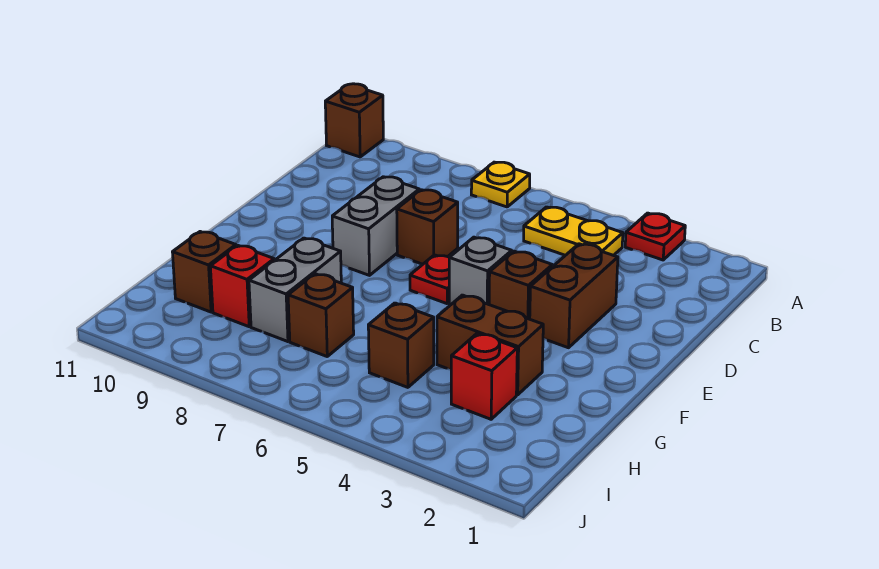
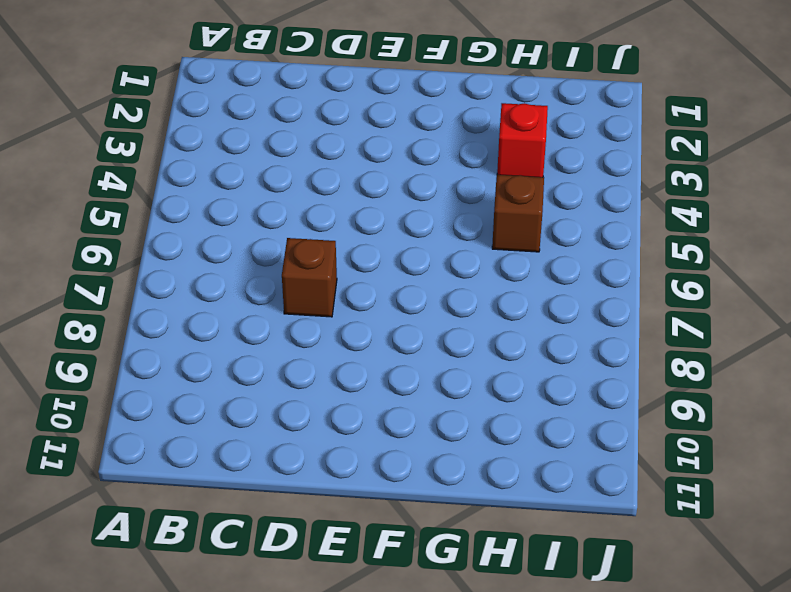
none -> red plate A3 level 1
none -> yellow plate A7 level 1
none -> brown brick A11 level 1

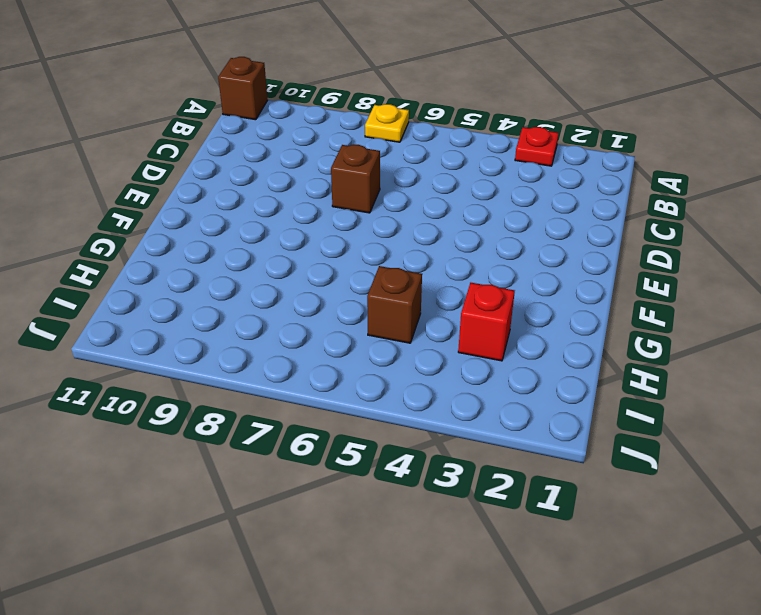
none -> yellow plate B4:B5 level 1
none -> brown brick D3:E3 level 1
none -> grey brick D8:E8 level 1

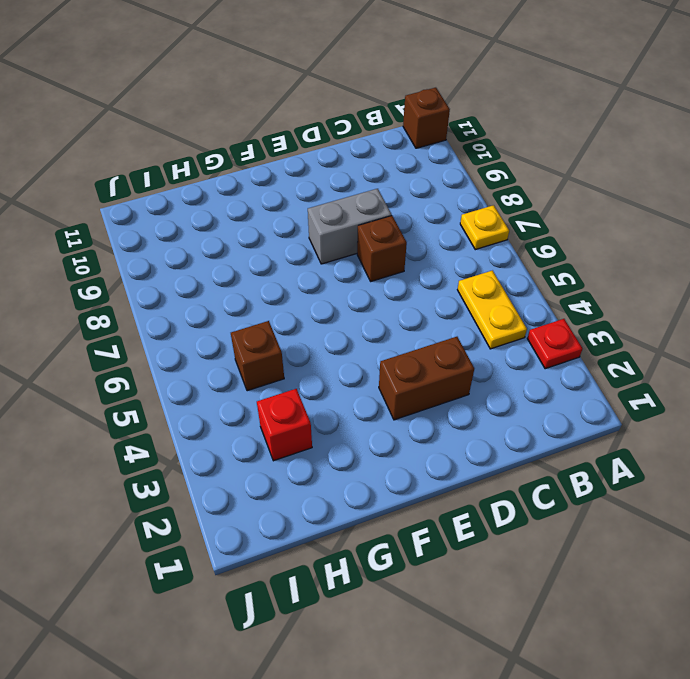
none -> brown brick E4 level 1
none -> grey brick E5 level 1
none -> red plate E6 level 1

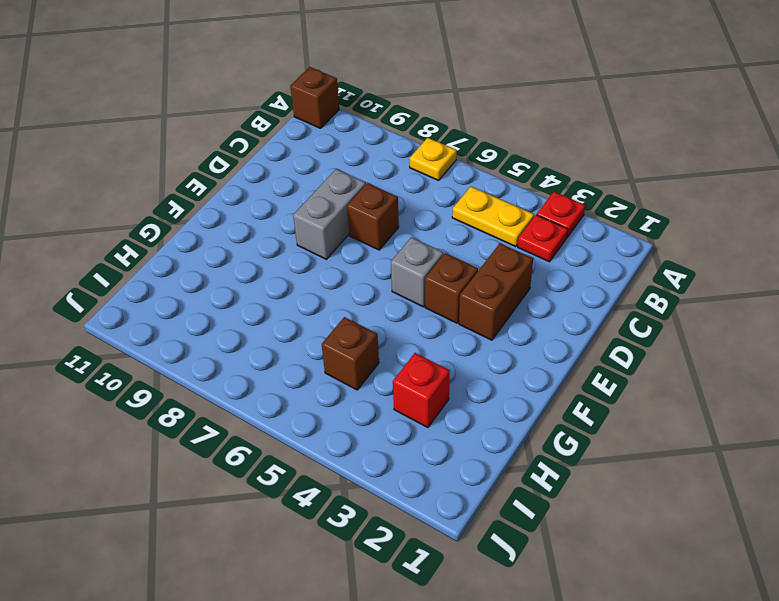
red plate B3 level 1 -> red plate E6 level 1
none -> brown brick G3:G4 level 1
none -> grey brick G8:H8 level 1
none -> brown brick H7 level 1

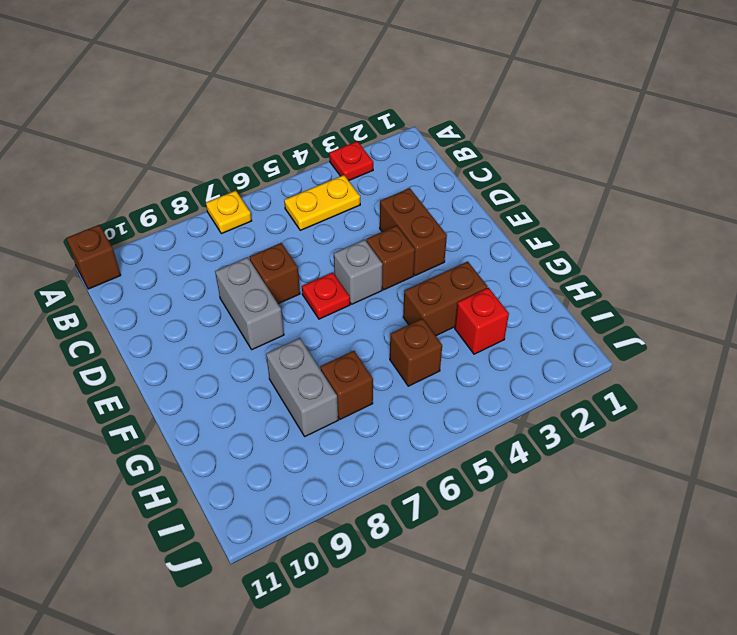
none -> red brick H9 level 1
none -> brown brick H10 level 1

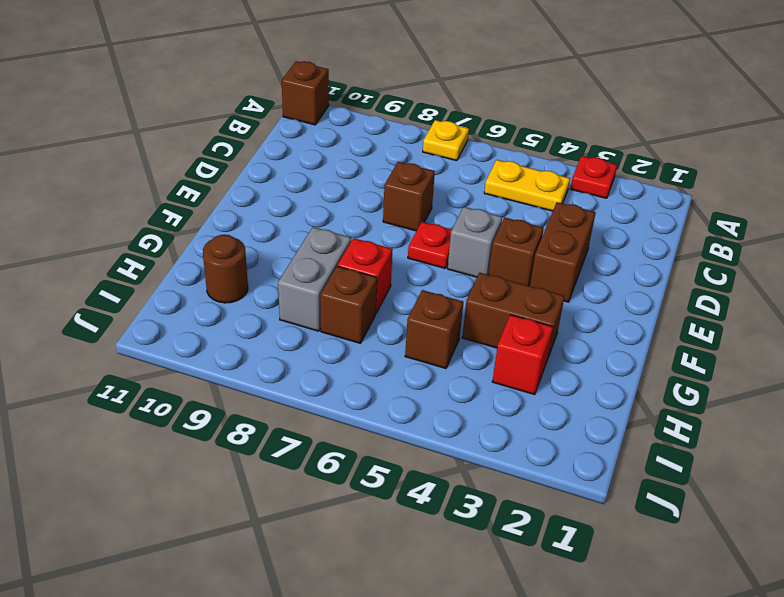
red brick G7 level 1 -> red brick H9 level 1
brown round brick H10 level 1 -> brown brick H10 level 1
none -> grey brick D8:E8 level 1

